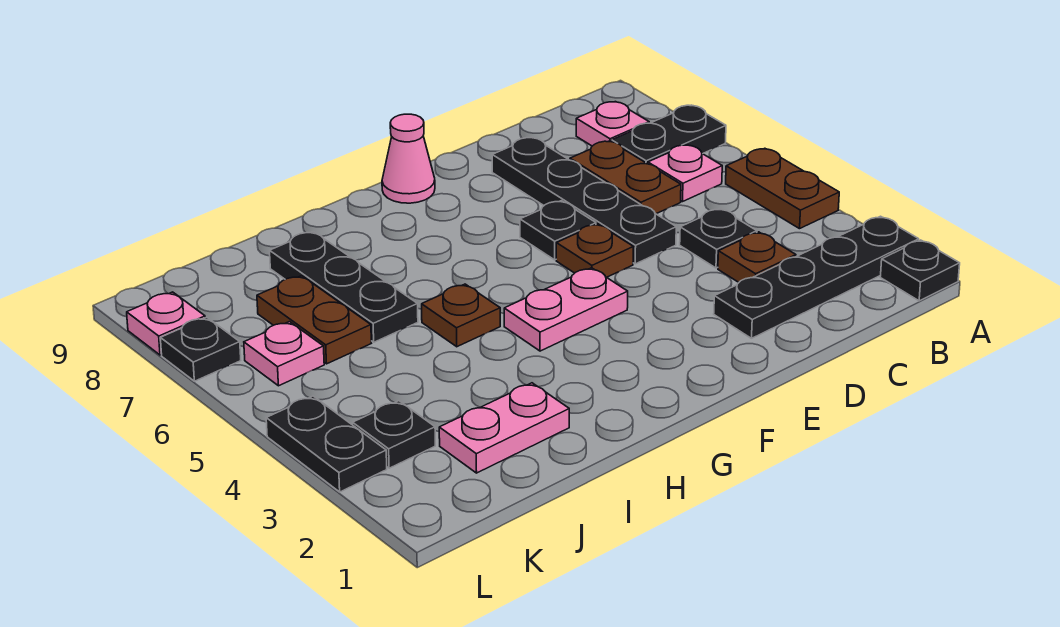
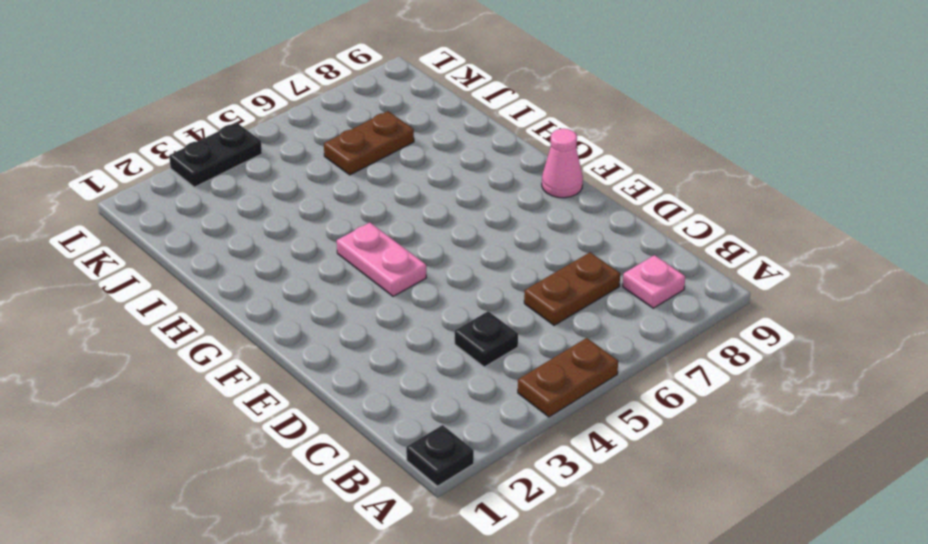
none -> black plate A2:D2 level 1
none -> black plate A7:B7 level 1
none -> pink plate B6 level 1

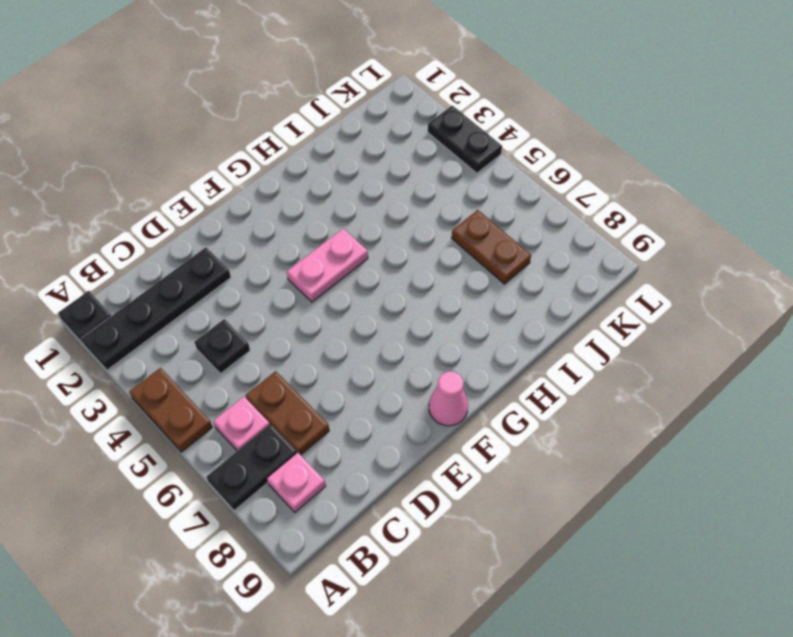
none -> brown plate C3 level 1
none -> black plate D5:D8 level 1
none -> brown plate E5 level 1

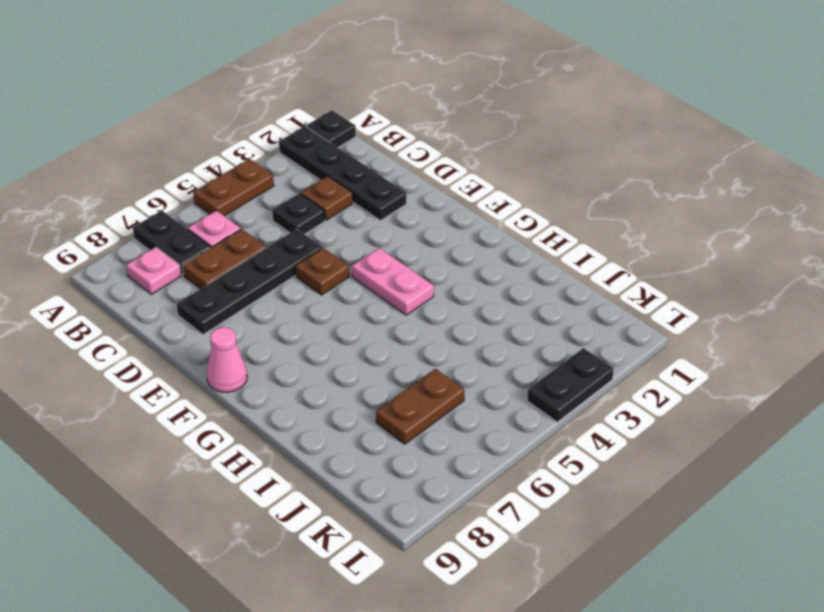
none -> black plate E6 level 1
none -> brown plate H5 level 1
none -> pink plate I2:J2 level 1

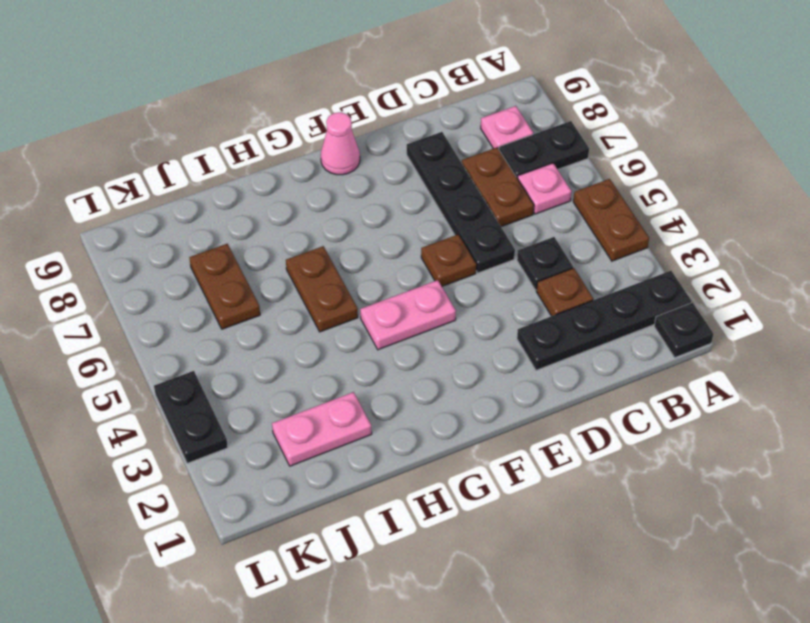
brown plate H5:H6 level 1 -> brown plate H5 level 1
none -> black plate E6 level 1
none -> black plate I6:I8 level 1
none -> black plate K3 level 1

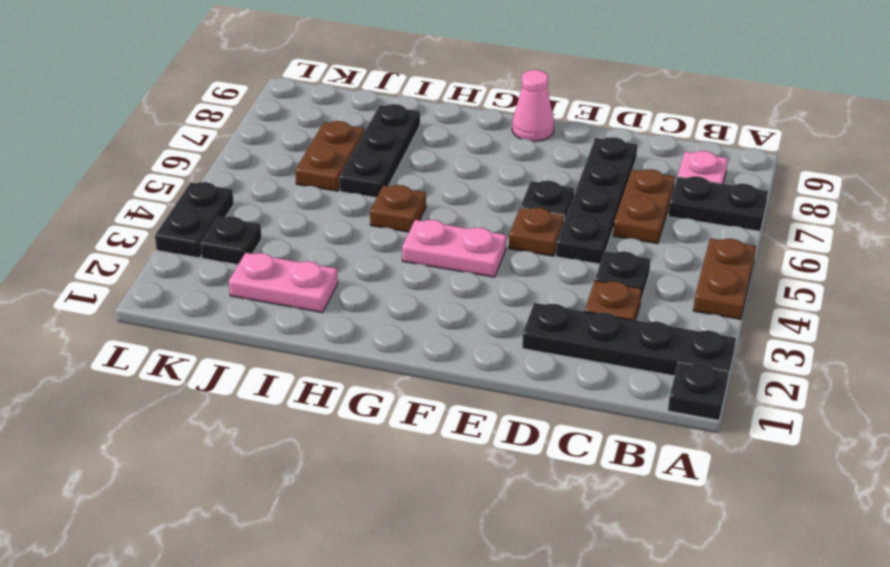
none -> pink plate B6 level 1
none -> pink plate K6 level 1
none -> black plate L7 level 1

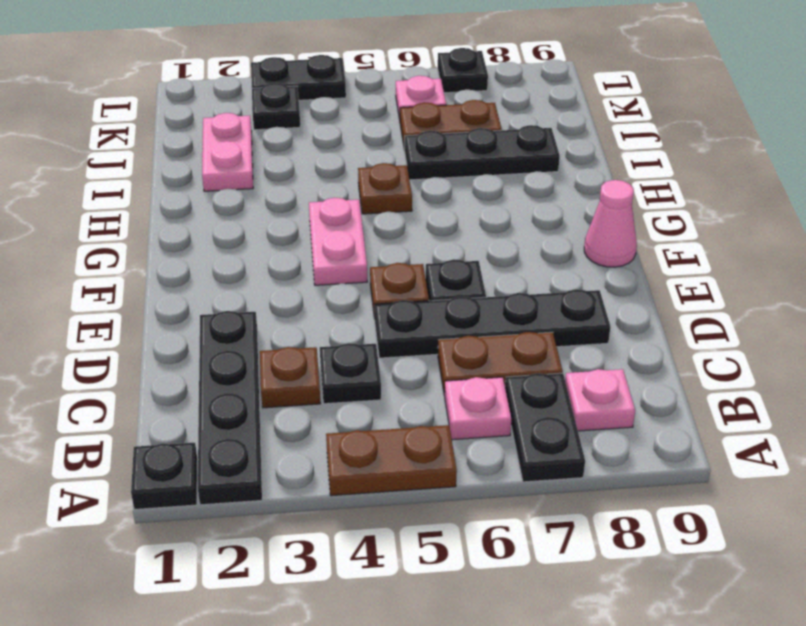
none -> pink plate L8 level 1

